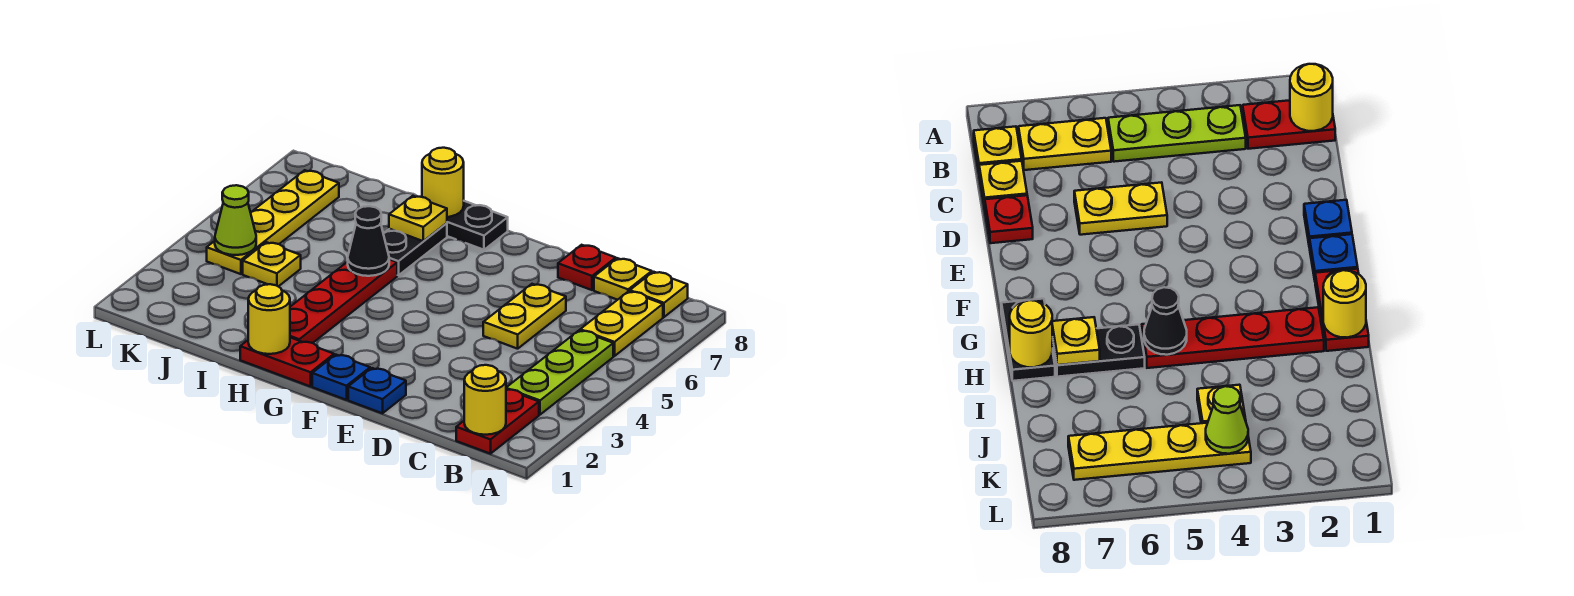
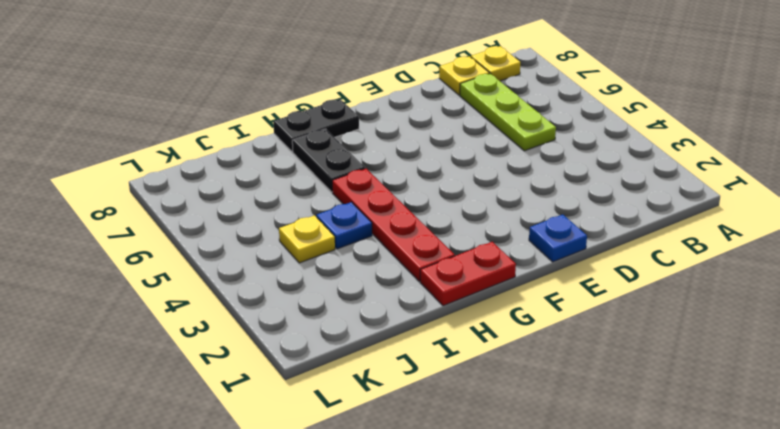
lime plate C5:C7 level 1 -> lime plate B3:B5 level 1
blue plate I4 level 1 -> blue plate F1 level 1
none -> red plate B1:B2 level 1
none -> yellow plate B6:B7 level 1
none -> yellow plate D5:D6 level 1

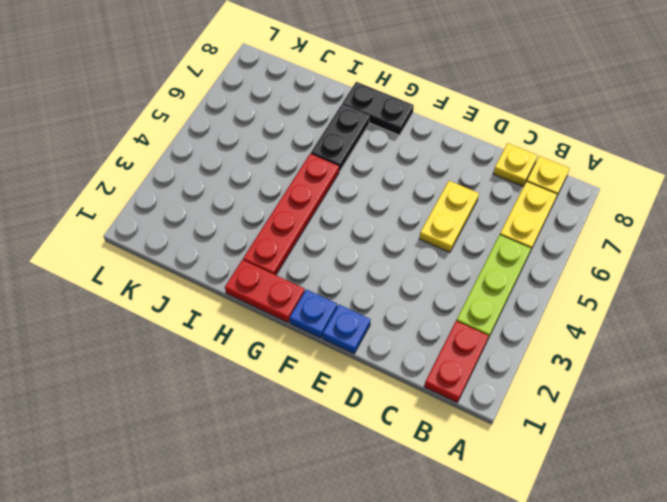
none -> red plate D8 level 1
none -> yellow plate J4 level 1
none -> yellow plate K4:K7 level 1

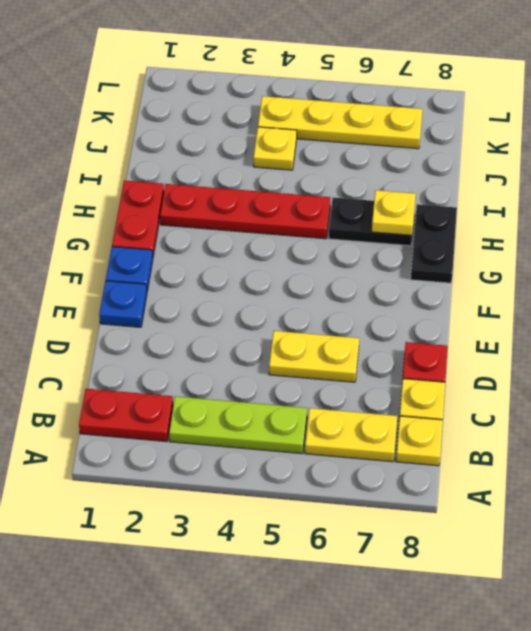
none -> yellow round brick B1 level 2
none -> yellow round brick H1 level 2
none -> black cone H5 level 2

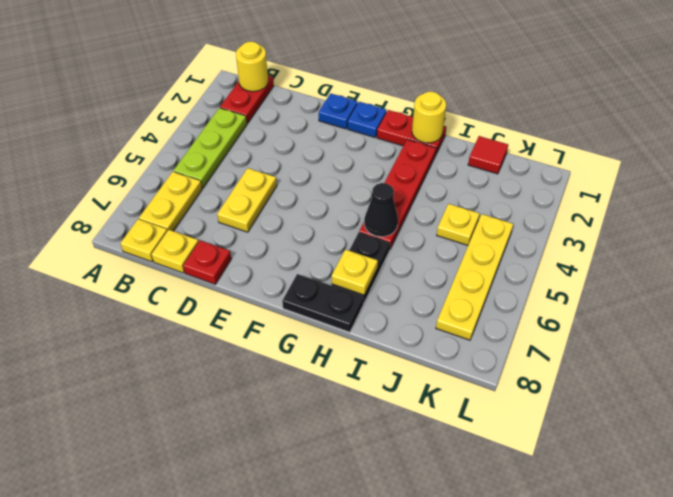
red tile J1 level 1 -> none
none -> yellow round brick H8 level 2
none -> lime cone K4 level 2

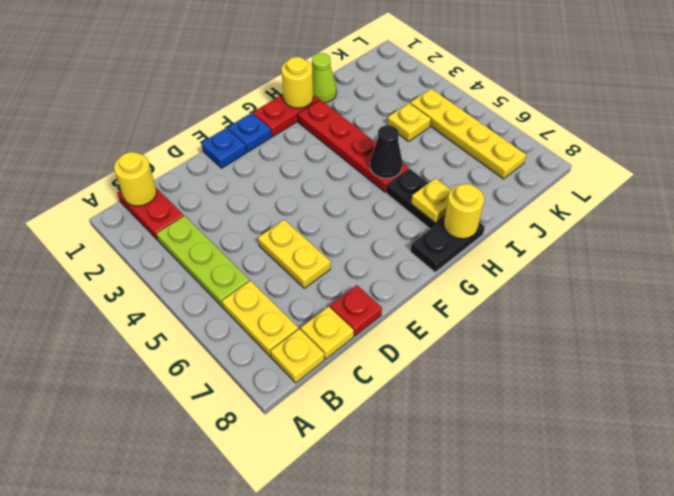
lime cone I1 level 1 -> lime cone K4 level 2

